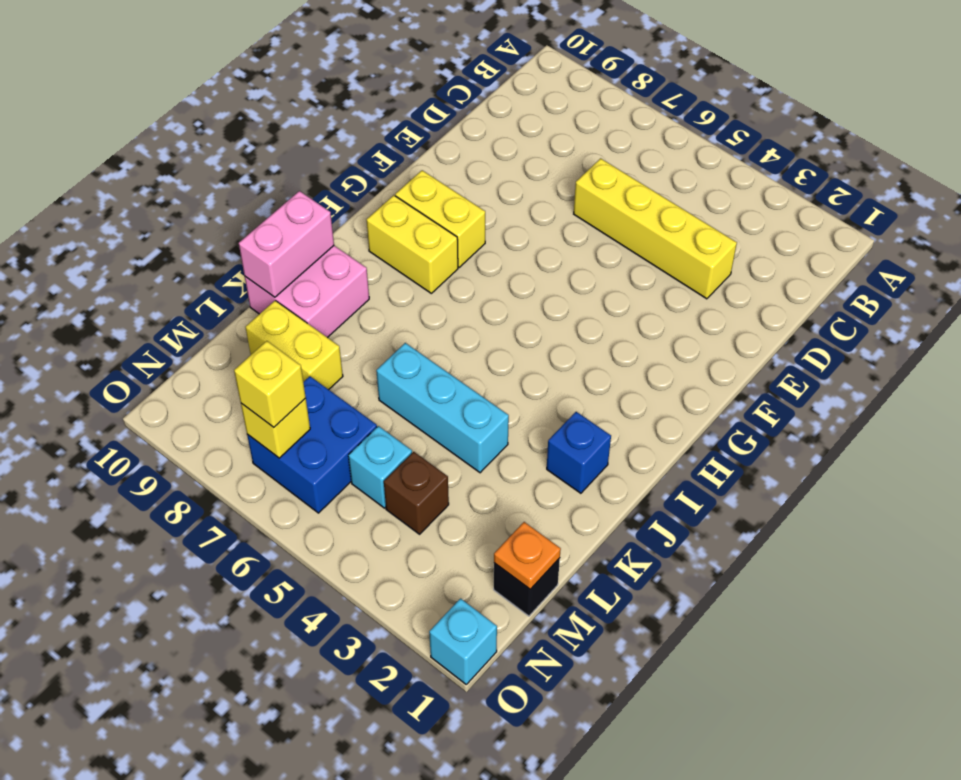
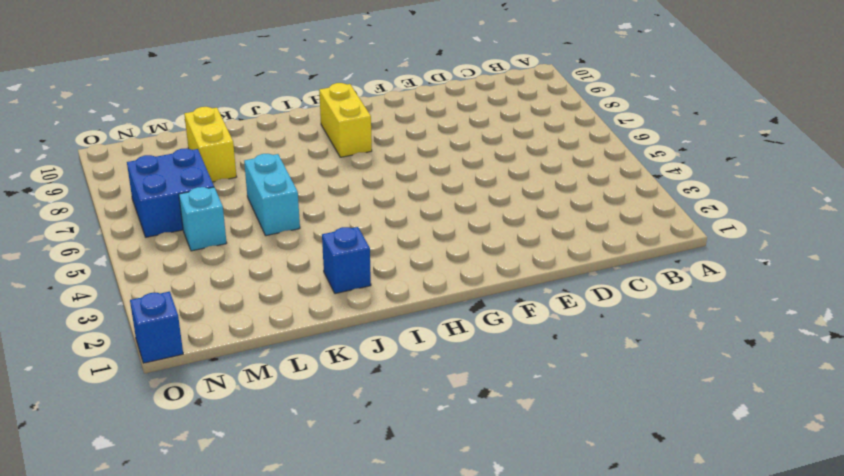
cyan brick K5:K6 level 1 -> cyan brick K4:K6 level 1
blue brick O1 level 1 -> cyan brick O1 level 1
none -> yellow brick D3:D6 level 1
none -> yellow brick G8:G9 level 1
none -> pink brick J9:K10 level 1

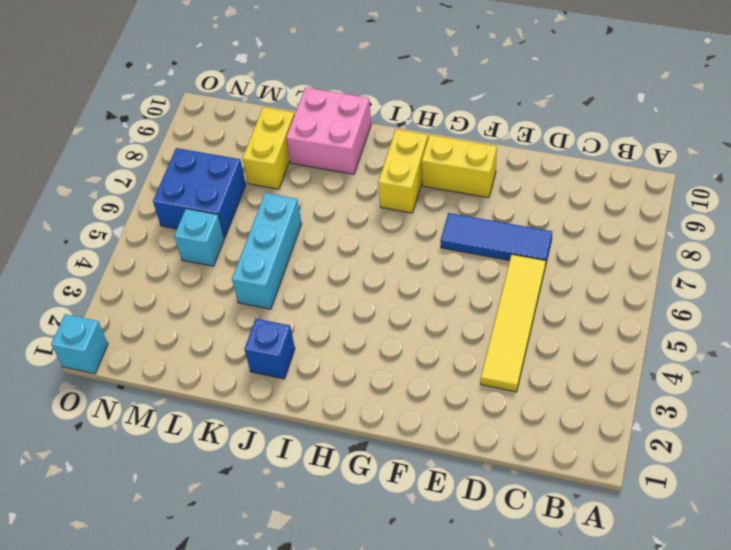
yellow tile D3:D6 level 1 -> yellow brick D3:D6 level 1
blue tile D7:F7 level 1 -> none
yellow brick F9:G9 level 1 -> yellow brick G8:G9 level 1
none -> black brick M1 level 1
none -> brown brick M4 level 1
none -> pink brick J10:K10 level 2

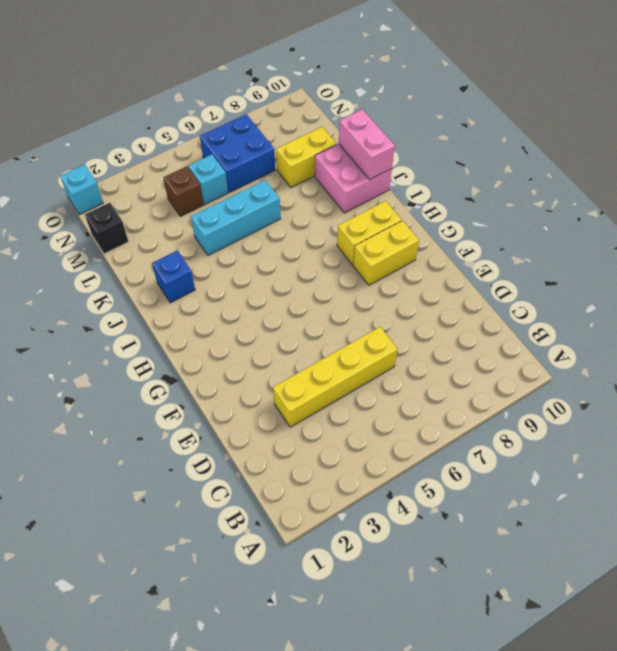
none -> orange plate M1 level 2
none -> yellow brick N7 level 2
none -> yellow brick N7 level 3

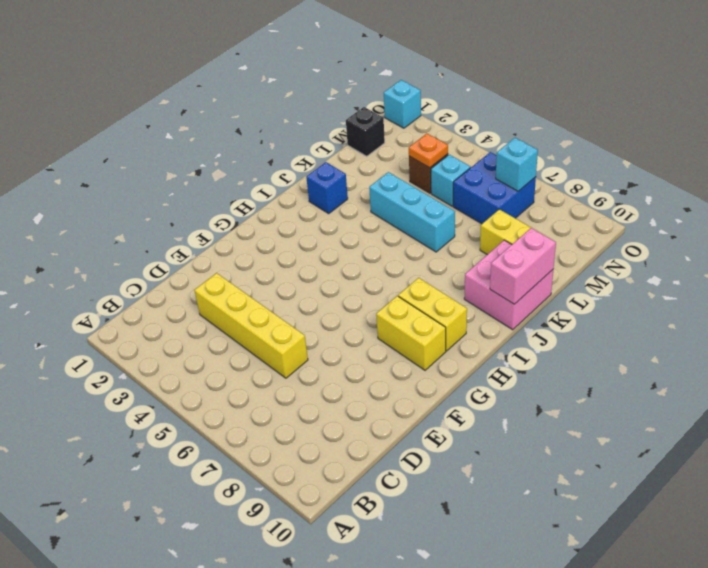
orange plate M4 level 2 -> orange plate M1 level 2
cyan brick N7 level 2 -> yellow brick N7 level 2
none -> yellow brick N7 level 3

